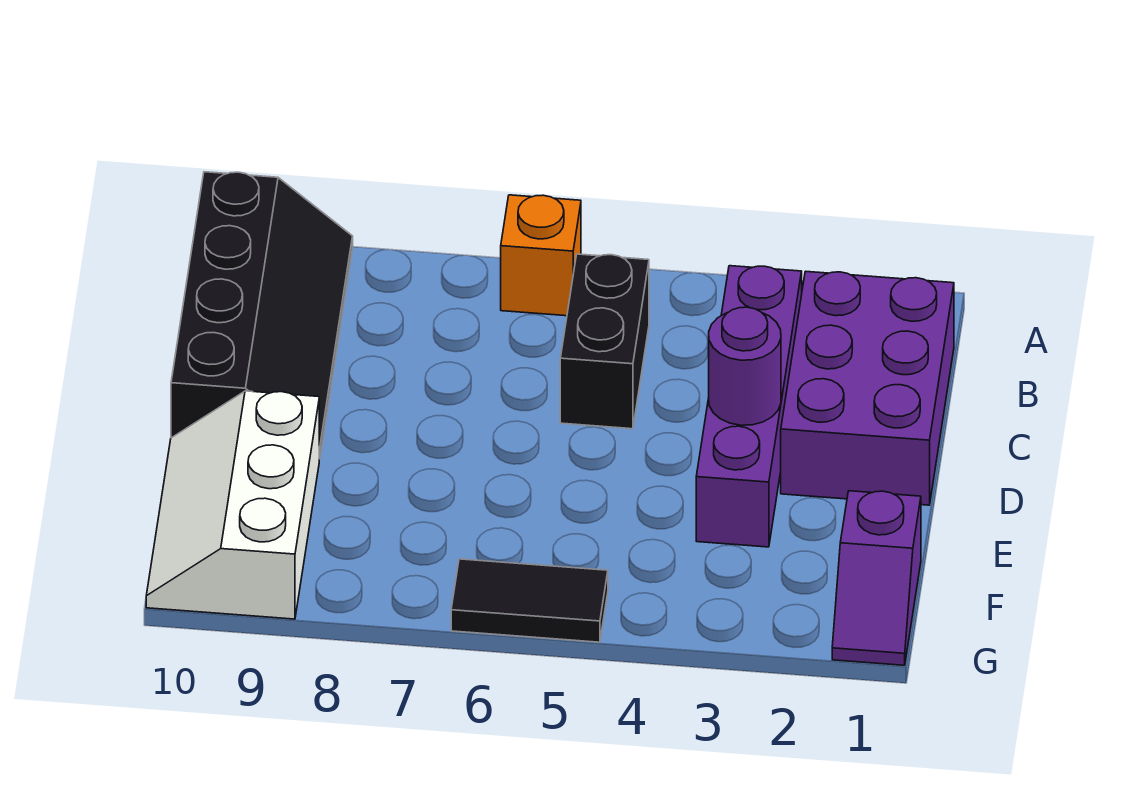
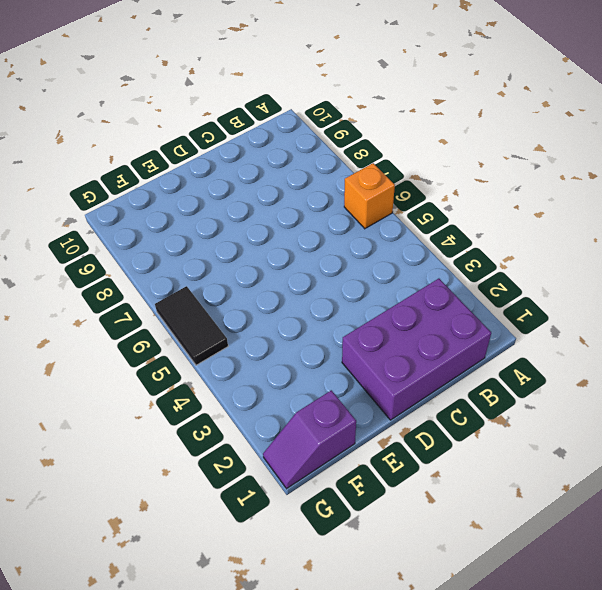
none -> black slope A9:D10 level 1 top 10
none -> purple brick B3:E3 level 1

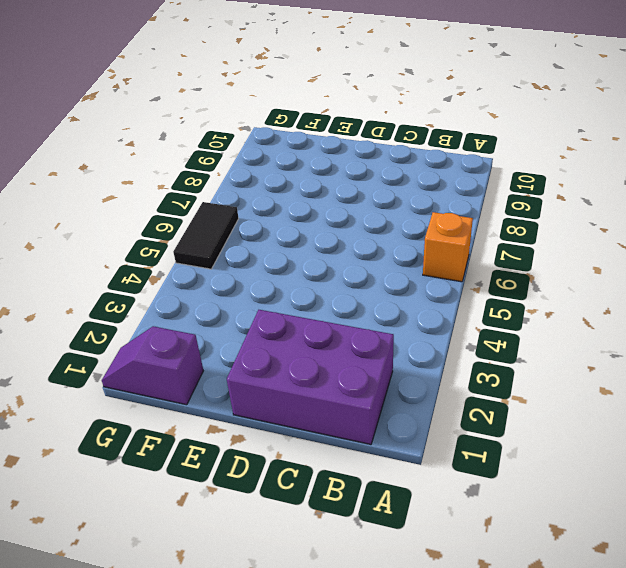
none -> black slope A9:D10 level 1 top 10
none -> purple brick B3:E3 level 1

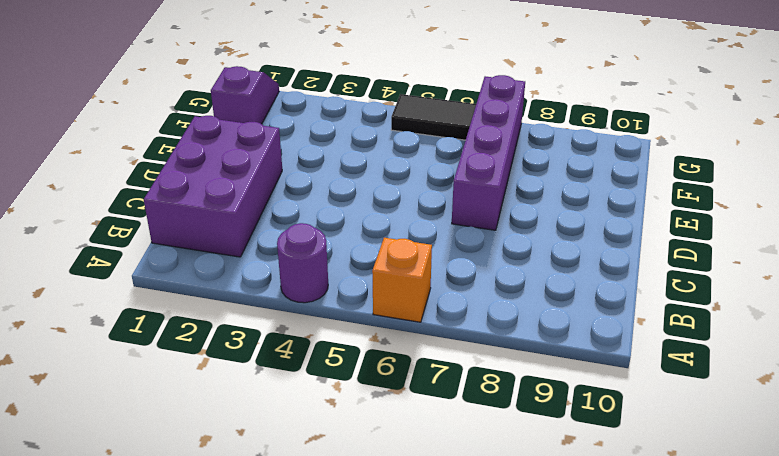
purple round brick A4 level 1 -> purple round brick D3 level 2
purple brick D7:G7 level 1 -> purple brick B3:E3 level 1
none -> black slope A9:D10 level 1 top 10
none -> black brick B5:C5 level 1

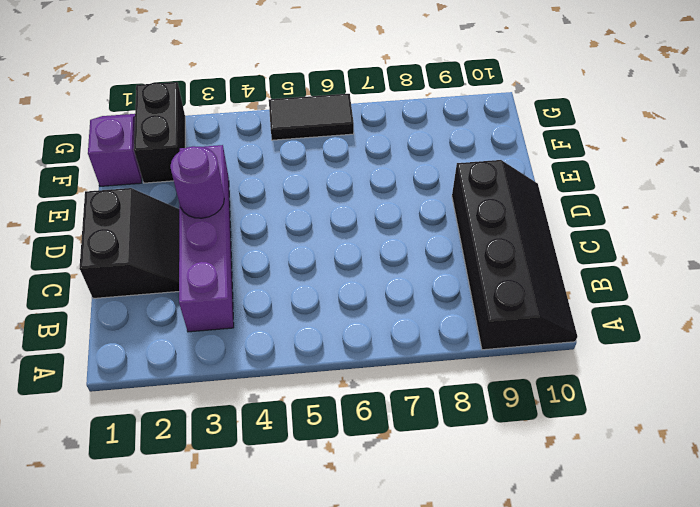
black slope A9:D10 level 1 top 9 -> black slope A9:D10 level 1 top 10
black slope C1:D2 level 1 top 1 -> purple brick B1:D2 level 1
black brick F2:G2 level 1 -> black brick B5:C5 level 1
none -> orange brick A6 level 1
none -> white slope E9:G10 level 1 top 9

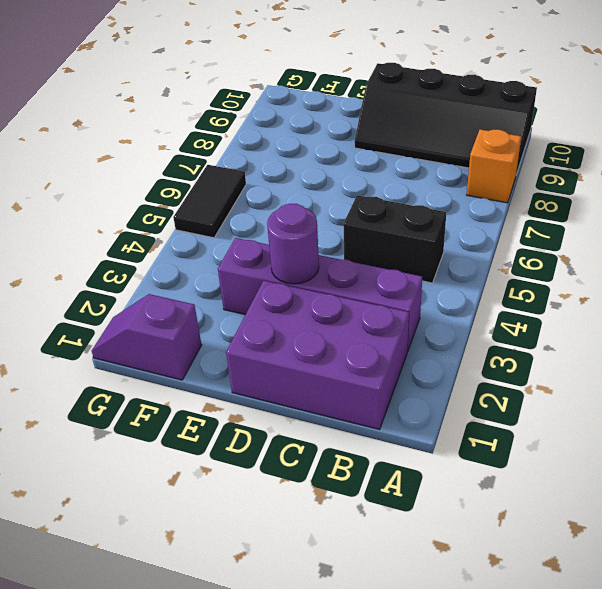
orange brick A8 level 1 -> orange brick A6 level 1
none -> white slope E9:G10 level 1 top 9

